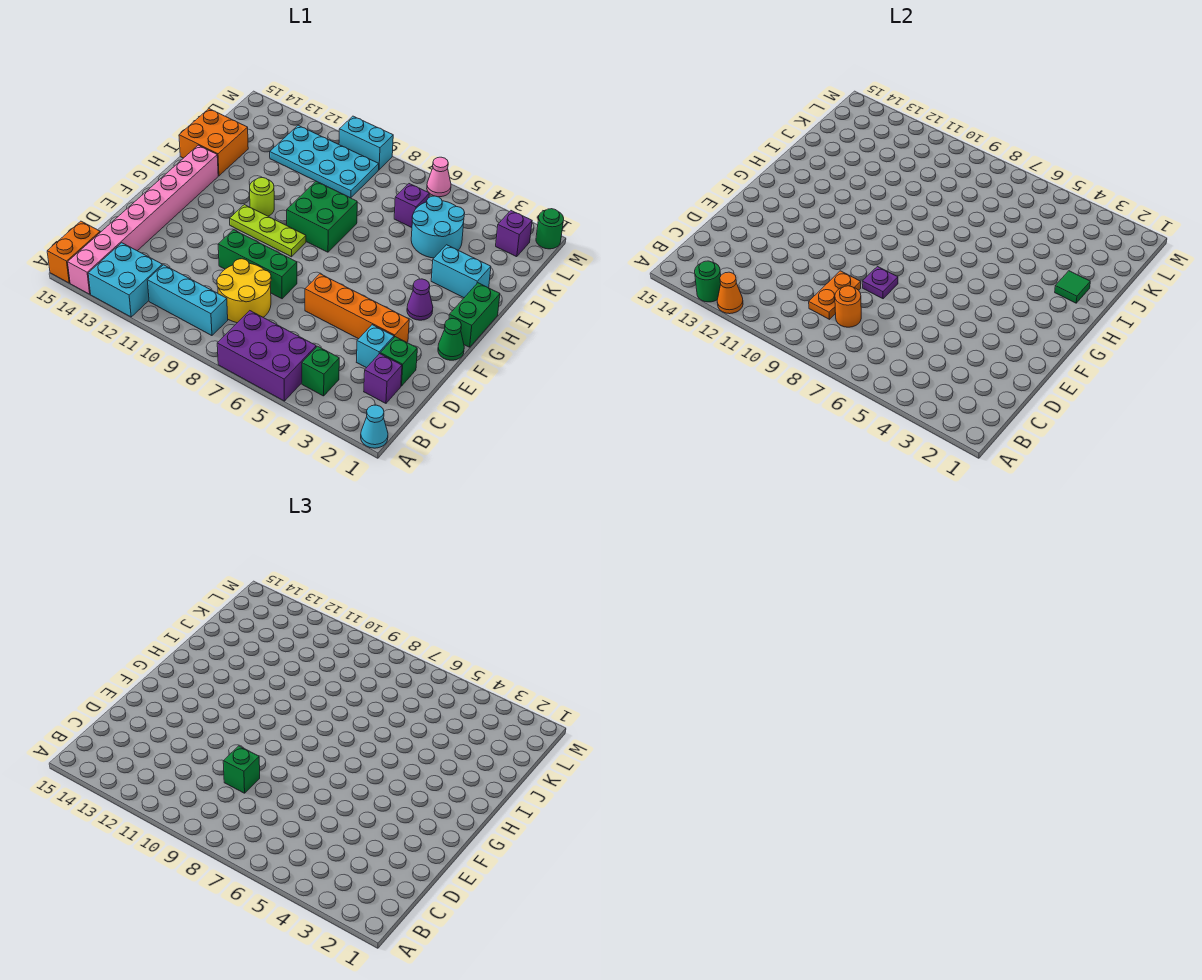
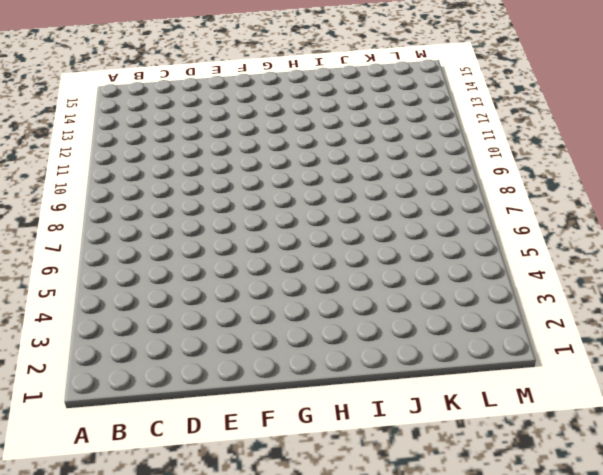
none -> cyan cone A1 level 1
none -> purple brick A5:B7 level 1
none -> cyan brick A12:B13 level 1
none -> pink brick A14:H14 level 1

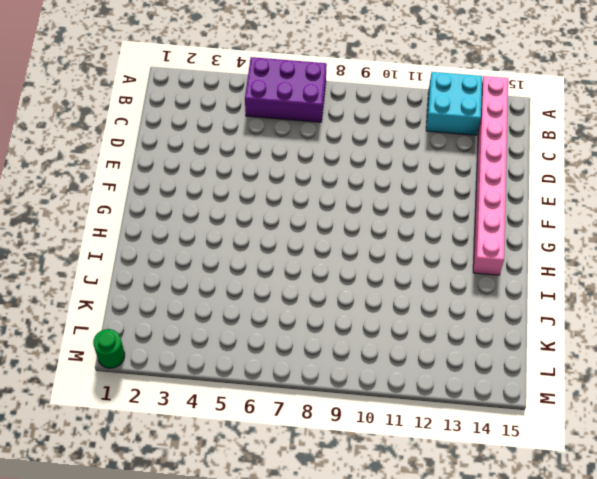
none -> cyan cone A1 level 1
none -> orange brick A15:B15 level 1
none -> green brick B4 level 1
none -> cyan brick B9:B11 level 1

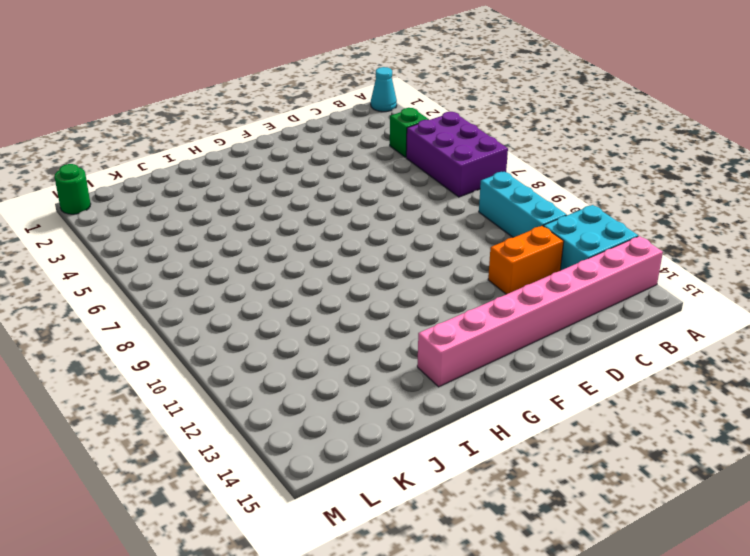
orange brick C12:D12 level 1 -> orange brick A15:B15 level 1
none -> purple brick C2 level 1
none -> yellow round brick C8:D9 level 1
none -> green brick D2 level 1
none -> cyan brick D3 level 1

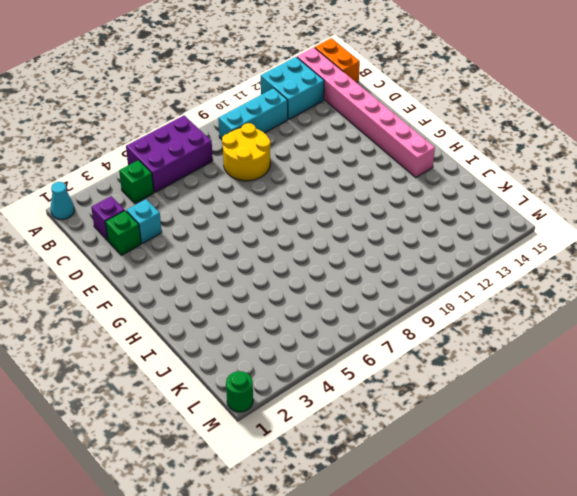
none -> orange brick E3:E6 level 1
none -> green brick E8:E10 level 1
none -> green cone F1 level 1
none -> green brick G1:H1 level 1

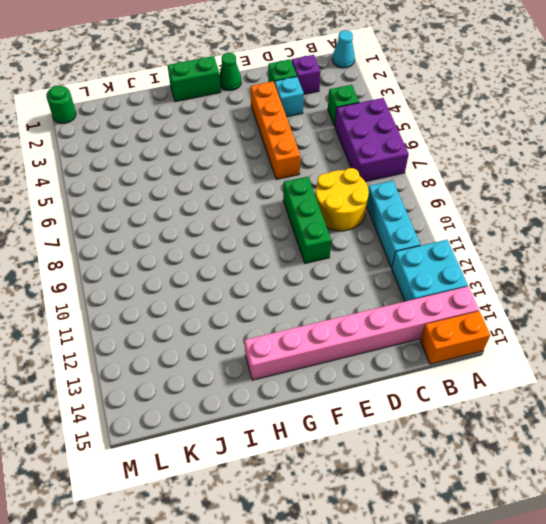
none -> purple cone G3 level 1
none -> lime plate G9:G11 level 1
none -> green brick H8:I9 level 1
none -> lime round brick H11 level 1

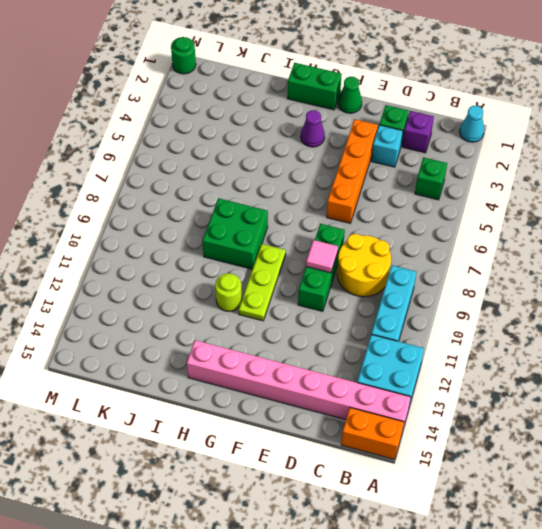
pink tile E9 level 2 -> none
none -> purple brick A5:B7 level 1
none -> cyan brick I2:I3 level 1
none -> orange brick I14:J15 level 1
none -> cyan round brick J4:K5 level 1

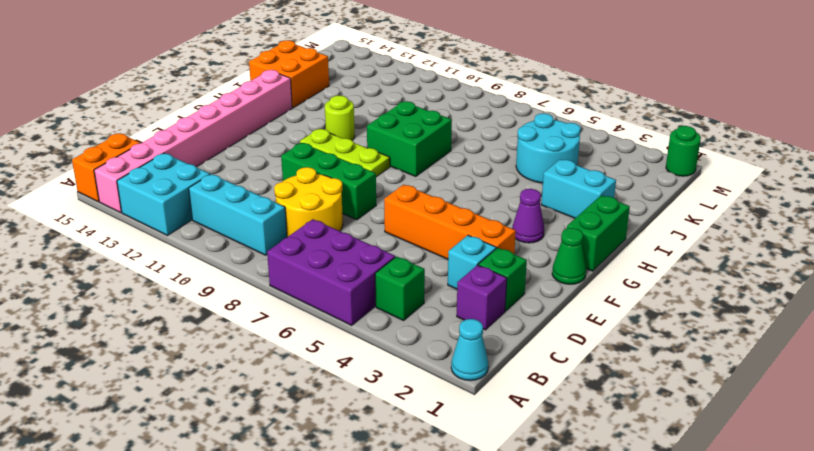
none -> purple brick K6 level 1
none -> cyan plate K9:L12 level 1
none -> purple brick L2 level 1
none -> pink cone M6 level 1

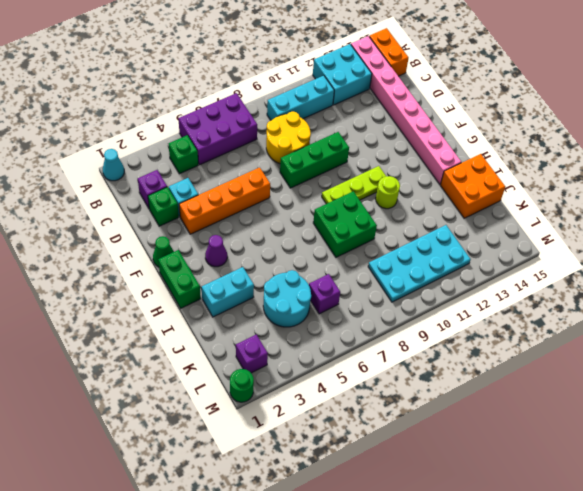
none -> pink cone M6 level 1
none -> cyan brick M9:M10 level 1
none -> orange cone A12 level 2
none -> green round brick A13 level 2

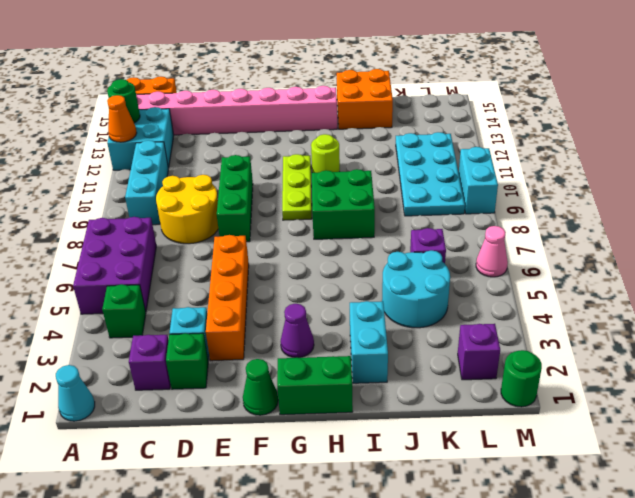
none -> orange round brick C8 level 2
none -> orange plate C9:D9 level 2
none -> purple plate E8 level 2
none -> green tile I2 level 2

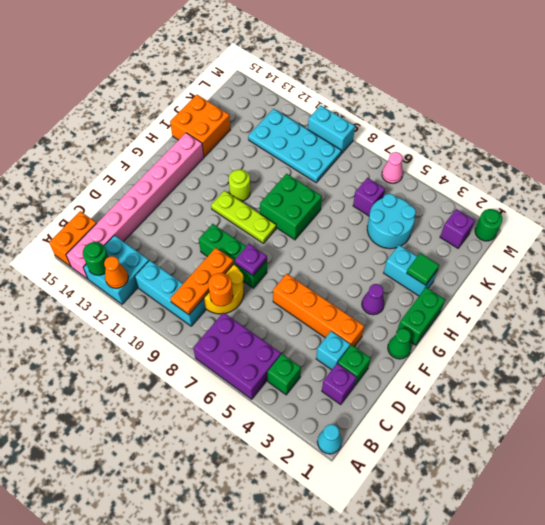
orange plate B9:D9 level 2 -> orange plate C9:D9 level 2
none -> green brick D9 level 3

